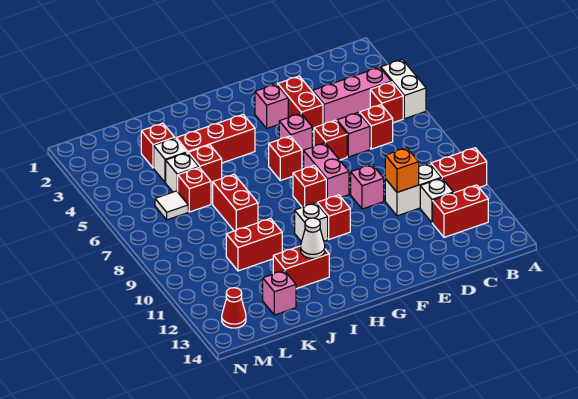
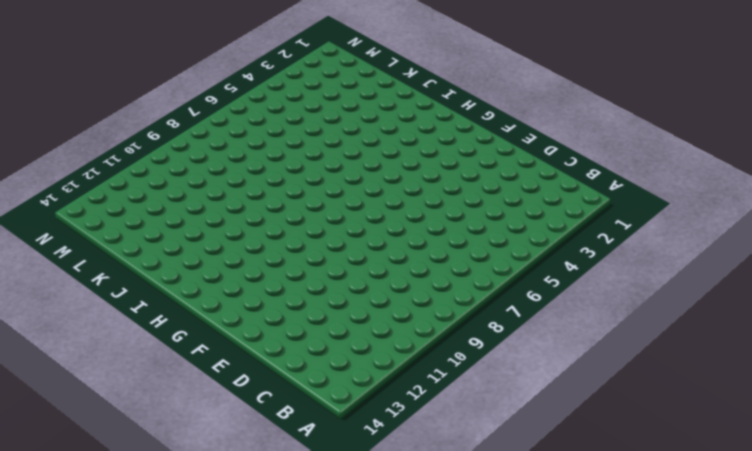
none -> white brick A4:A5 level 1
none -> red brick A10:B10 level 1
none -> pink brick B4:D4 level 1
none -> red brick B5 level 1

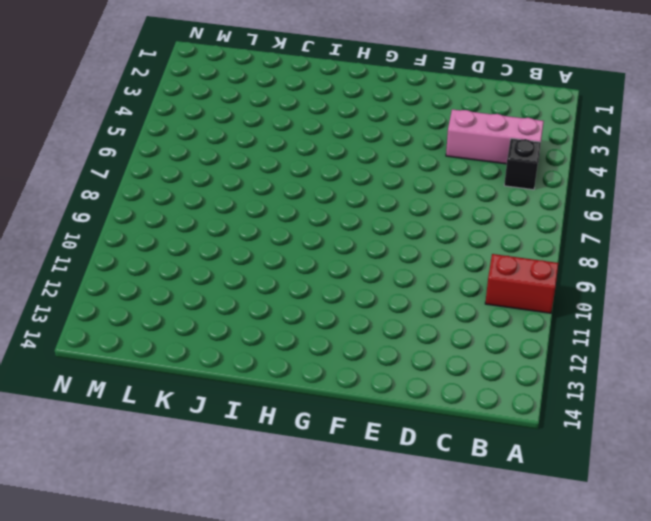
black brick B5 level 1 -> red brick B5 level 1
none -> white brick A4:A5 level 1
none -> red brick B12:C12 level 1
none -> red brick C6 level 1
none -> white brick C10:D10 level 1

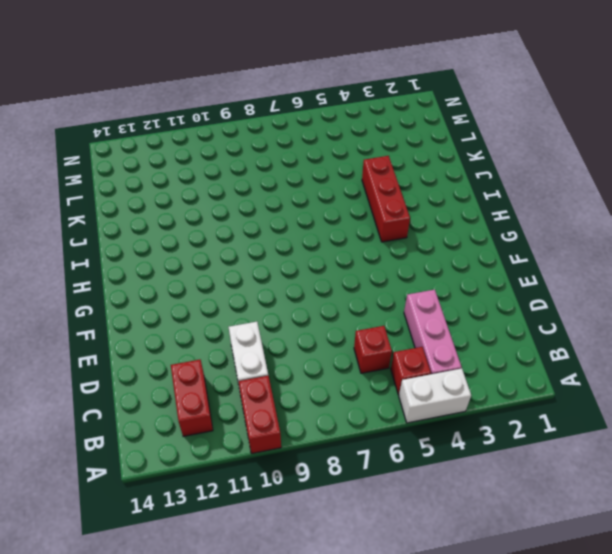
none -> white brick C11 level 1
none -> pink brick D6 level 1
none -> red brick E3:E4 level 1
none -> red brick E6 level 1

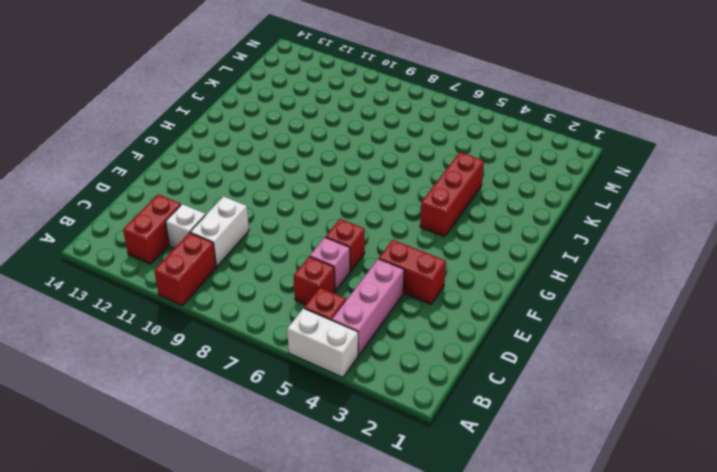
none -> pink brick E9 level 1
none -> pink brick F3 level 1
none -> pink brick F5 level 1
none -> pink brick F7:F8 level 1

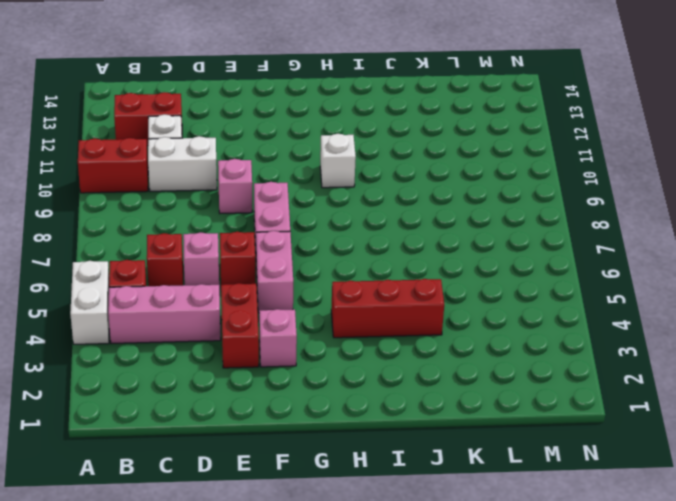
pink brick F5:F6 level 1 -> pink brick F5 level 1
none -> red brick G6 level 1
none -> red brick G8 level 1
none -> red brick G10 level 1
none -> red brick I12:J12 level 1

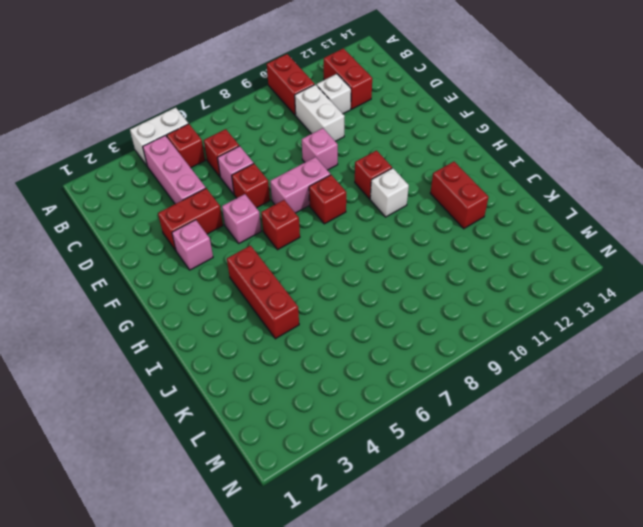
none -> red brick J5 level 1
none -> red brick J7:J8 level 1
none -> red brick J10:K10 level 1
none -> red brick K3 level 1

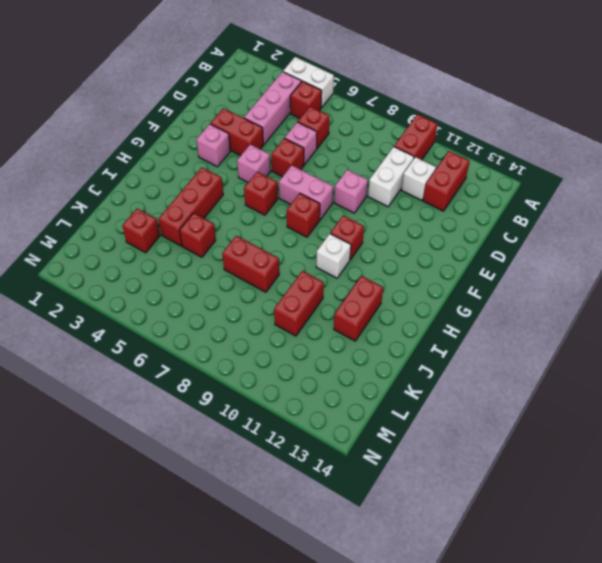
none -> white brick K4 level 1
none -> white brick K5 level 1
none -> red brick K6 level 1
none -> pink brick K13 level 1

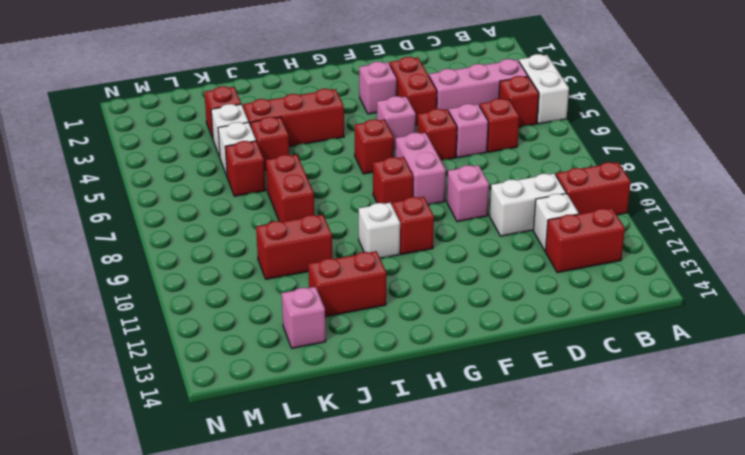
none -> white tile L6 level 1
none -> red cone M13 level 1
none -> orange brick D10 level 2
none -> white cone I12 level 2

